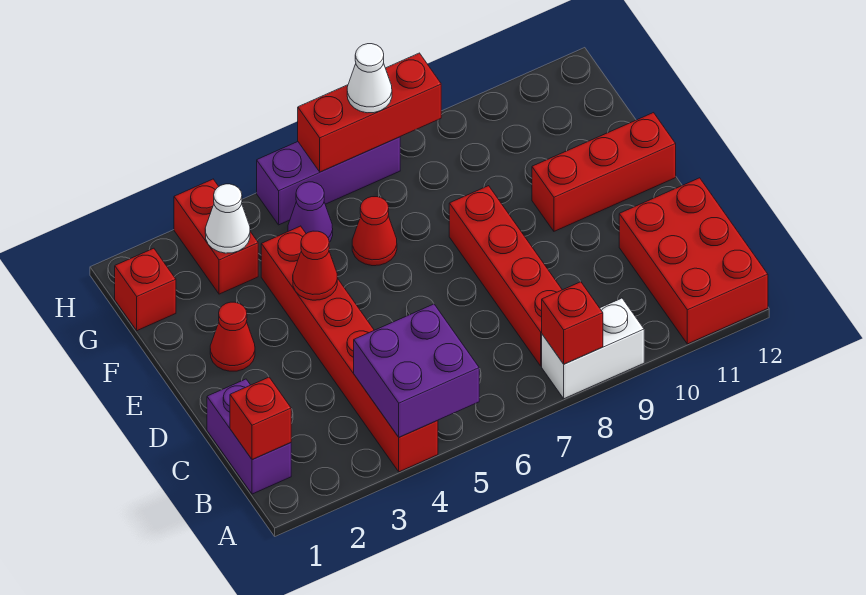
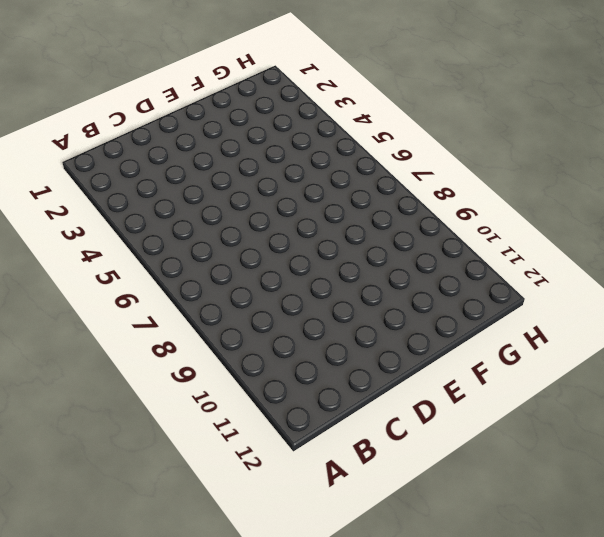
none -> red brick A4:F4 level 1
none -> white brick A8:A9 level 1
none -> red brick A11:C12 level 1

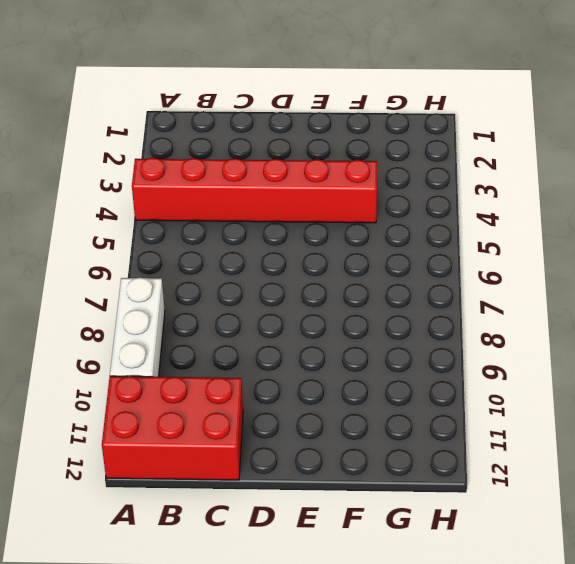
white brick A8:A10 level 1 -> white brick A8:A9 level 1
none -> purple brick B1:C1 level 1
none -> red brick B8:E8 level 1
none -> red cone E2 level 1

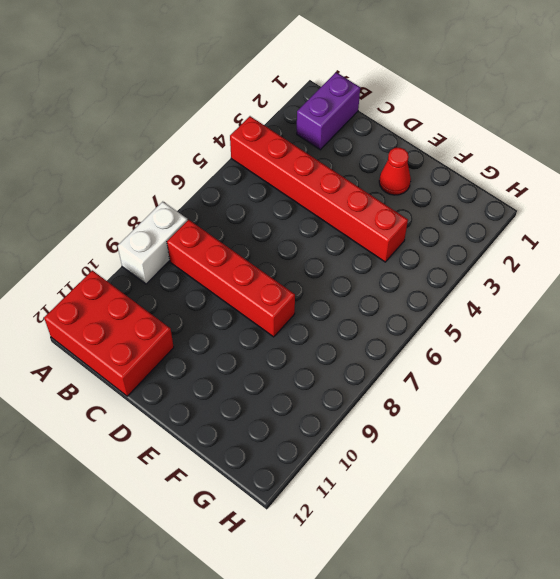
purple brick B1:B2 level 1 -> purple brick B1:C1 level 1
none -> red brick E10:E12 level 1
none -> red cone F6 level 1
none -> red brick G1 level 1

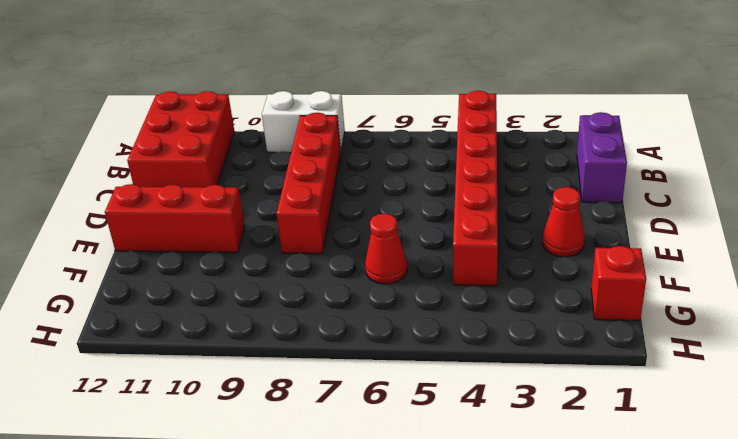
none -> red brick G3:H3 level 1
none -> purple cone G5 level 1
none -> purple brick H5:H7 level 1

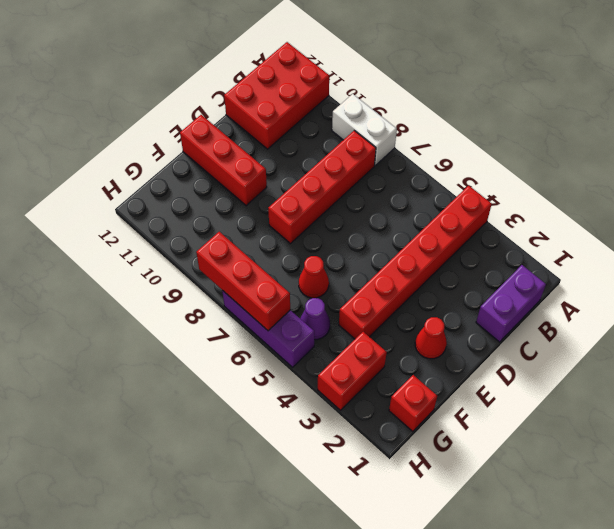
none -> purple brick A4:B5 level 2
none -> red brick A8 level 2
none -> red brick B1 level 2

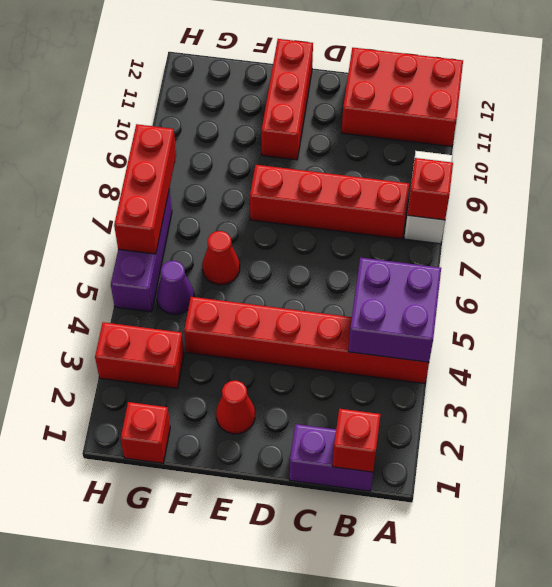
none -> red cone E4 level 2
none -> white cone G3 level 2
none -> white cone H7 level 3

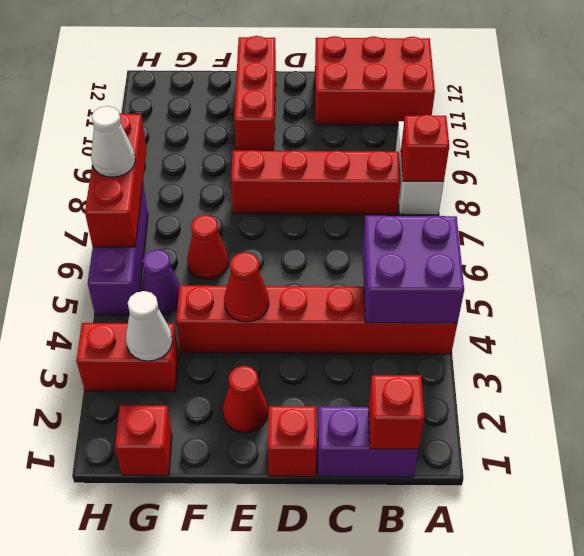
red brick D1 level 1 -> none

